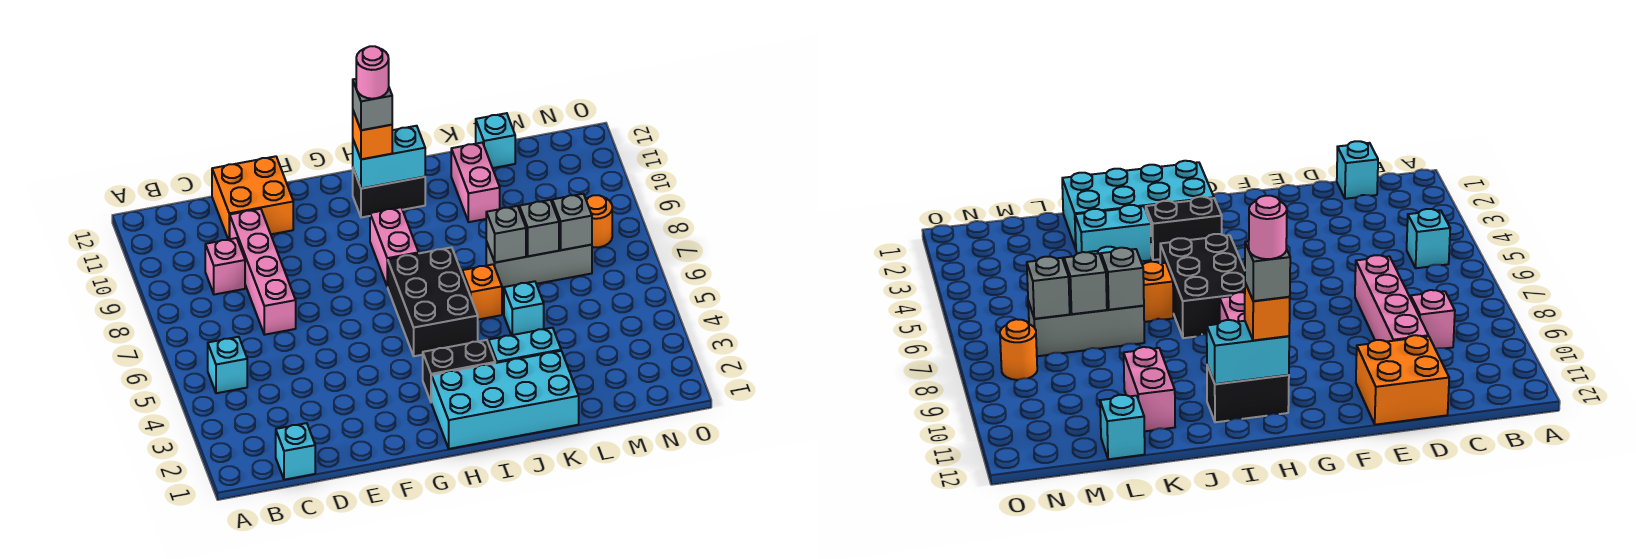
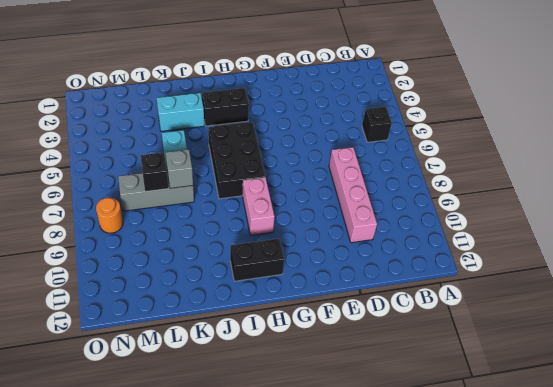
black brick B5 level 1 -> cyan brick B5 level 1
black brick L7 level 2 -> grey brick L7 level 2
none -> cyan brick C1 level 1
none -> pink brick C9 level 1
none -> orange brick D11:E12 level 1

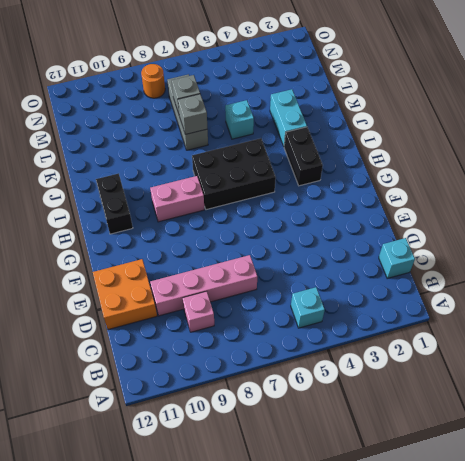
none -> cyan brick H1:K2 level 1
none -> orange brick J6 level 1
none -> pink brick K10:K11 level 1

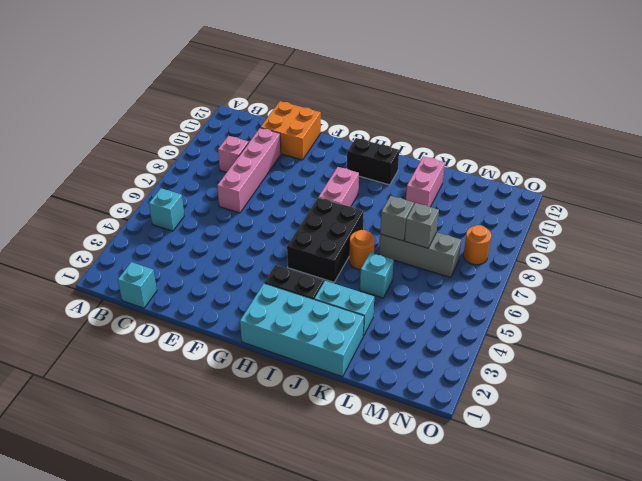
orange round brick J6 level 1 -> orange brick J6 level 1
none -> cyan brick L12 level 1
none -> cyan brick H11:I11 level 2
none -> grey brick M7 level 2

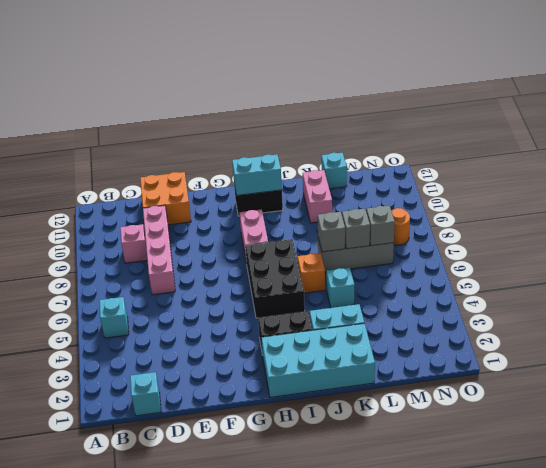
none -> orange brick H11 level 3
none -> grey brick H11 level 4
none -> pink round brick H11 level 5

